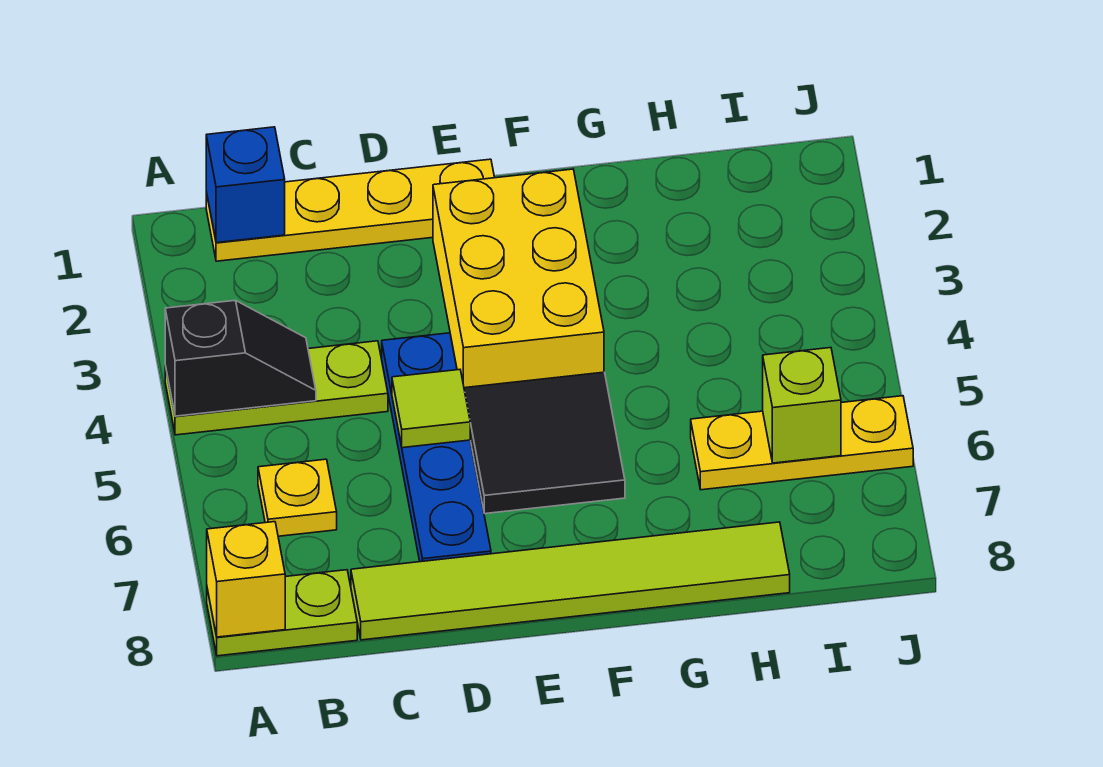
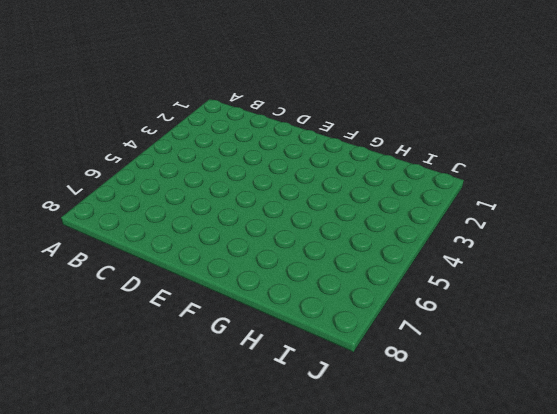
none -> lime plate A4:C4 level 1
none -> lime plate A8:B8 level 1
none -> yellow plate B1:E1 level 1

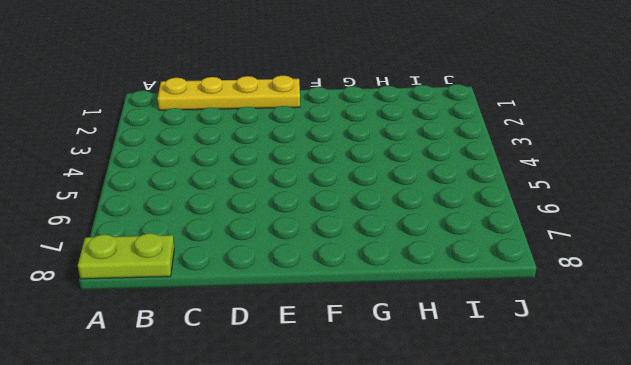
none -> lime plate A4:C4 level 1
none -> yellow plate B6 level 1
none -> lime tile C8:H8 level 1

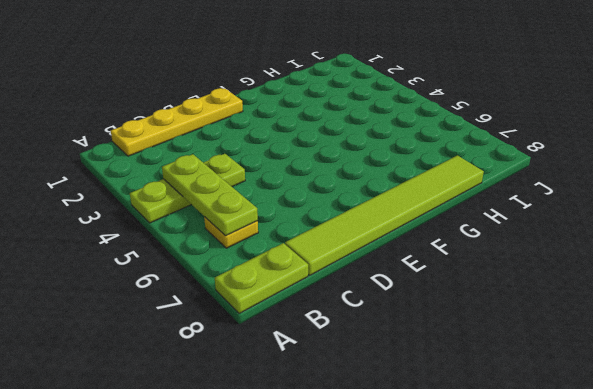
lime plate B4:B6 level 2 -> black slope A4:B4 level 2 top A
none -> blue plate D4:D7 level 1
none -> yellow brick E2:F4 level 1
none -> black tile E5:F6 level 1

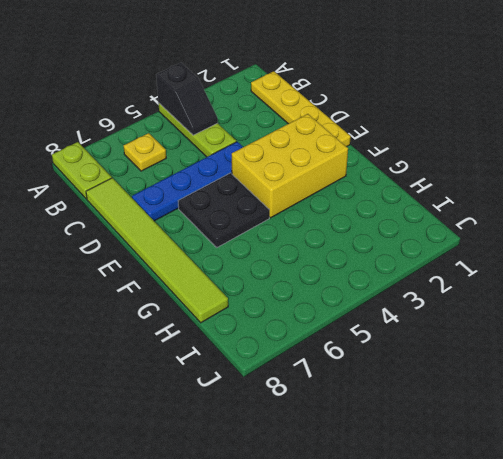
black plate E5:F6 level 1 -> black tile E5:F6 level 1
none -> yellow plate H6:J6 level 1
none -> yellow brick A8 level 2
none -> blue brick B1 level 2

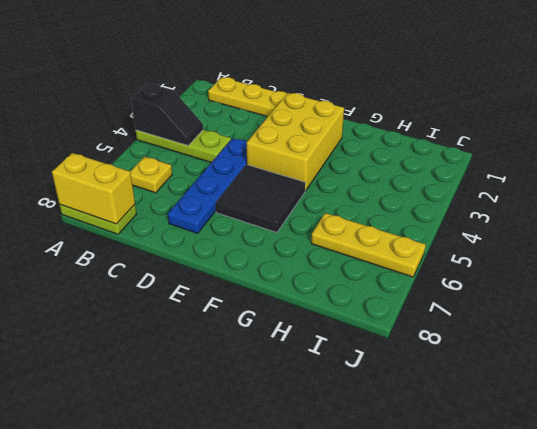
yellow brick A8:B8 level 2 -> yellow brick A8 level 2
none -> lime tile C8:H8 level 1
none -> blue brick B1 level 2
none -> lime tile D5 level 2

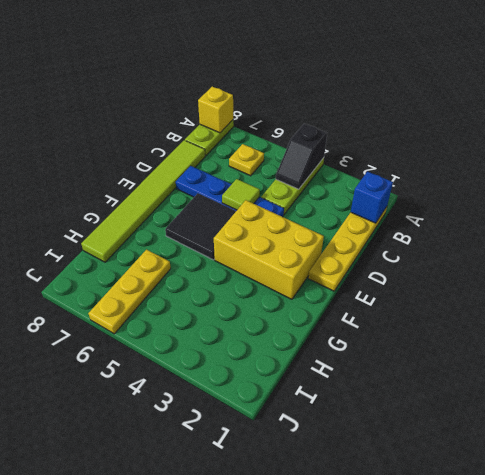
none -> lime brick I6 level 2

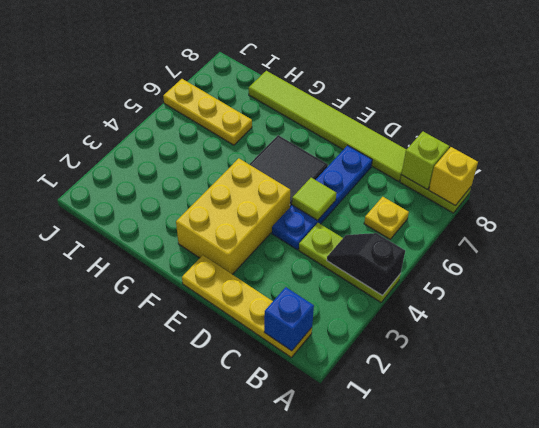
lime brick B8 level 2 -> lime brick I6 level 2

